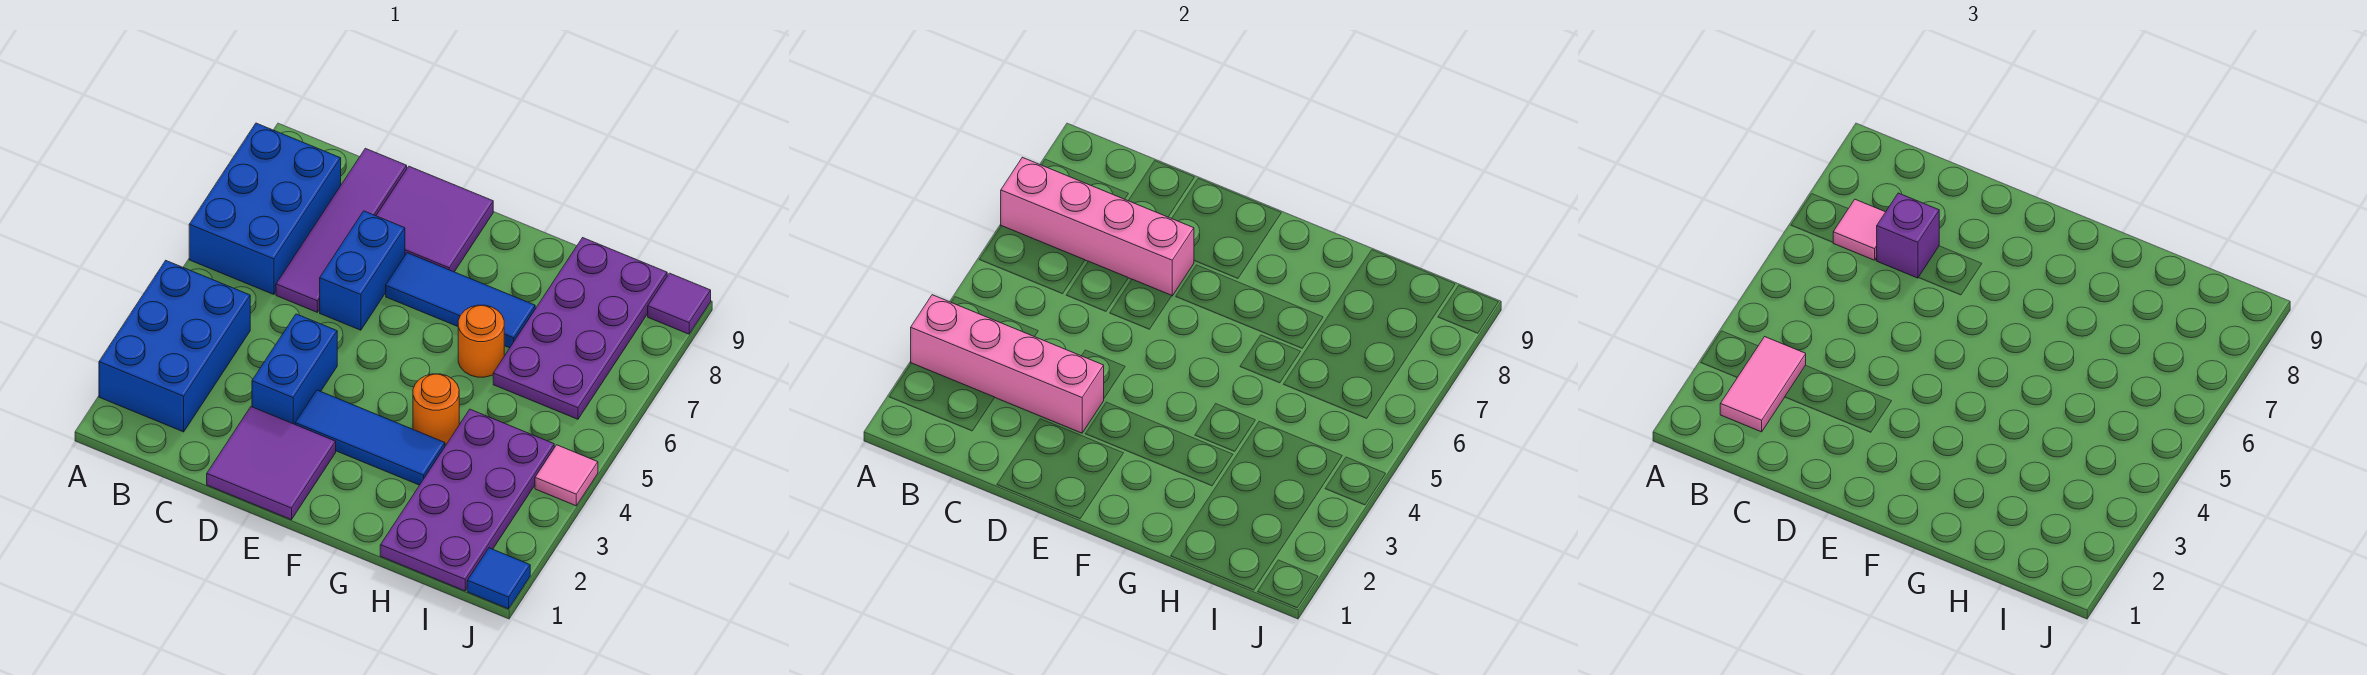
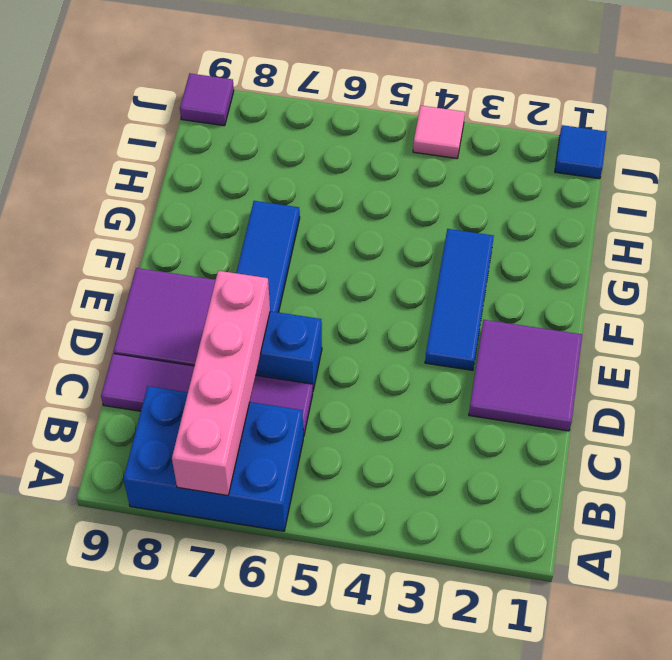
none -> blue brick A2:B4 level 1
none -> blue brick D3:D4 level 1
none -> orange round brick G4 level 1

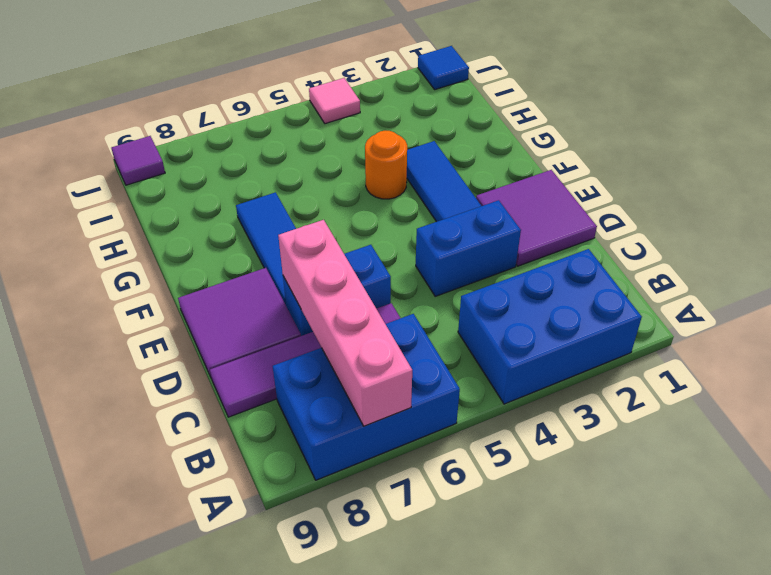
none -> orange round brick G6 level 1
none -> purple plate H1:I4 level 1
none -> purple plate H6:I9 level 1

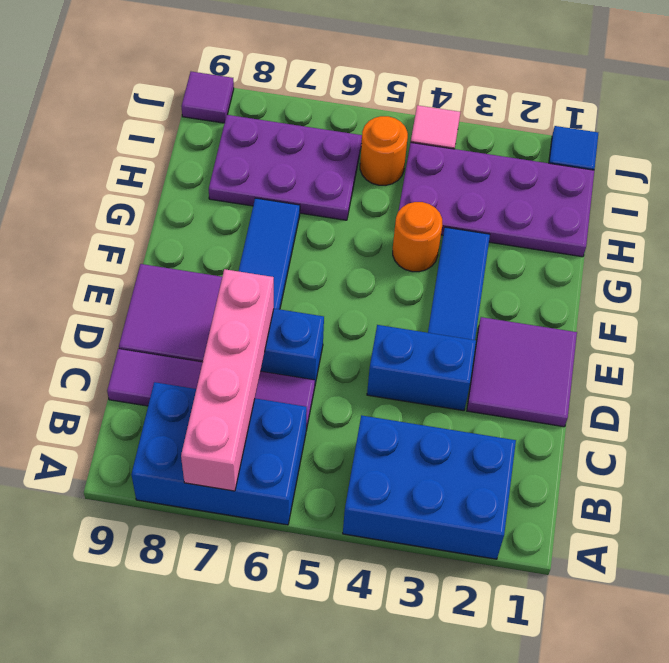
purple plate H6:I8 level 1 -> purple plate H6:I9 level 1
orange round brick I5 level 1 -> orange round brick G6 level 1
none -> pink brick A3:D3 level 2
none -> pink tile B2:B3 level 3
none -> pink tile B7 level 3

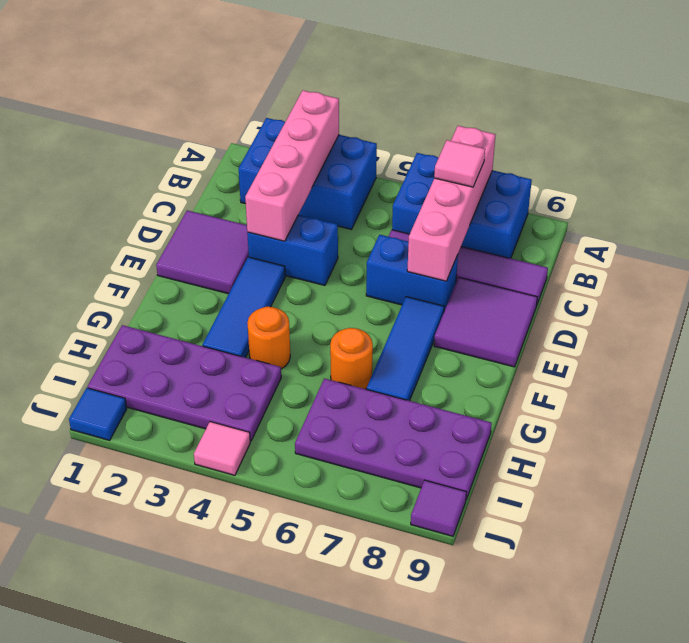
none -> pink tile B2:B3 level 3
none -> purple brick C7 level 3

